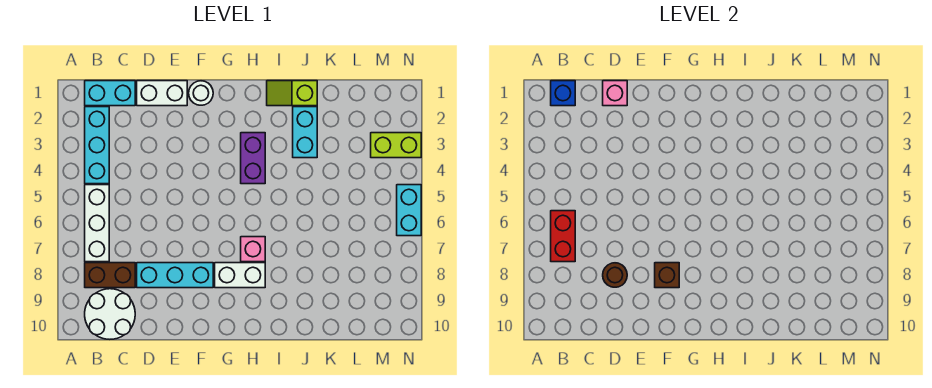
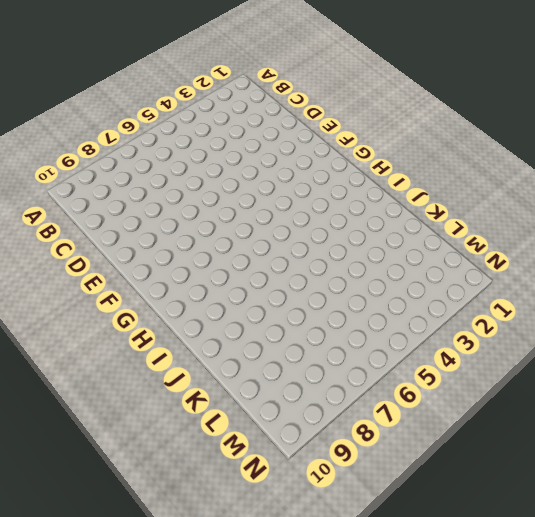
none -> cyan brick B1:C1 level 1
none -> cyan brick B2:B4 level 1
none -> white brick B5:B7 level 1

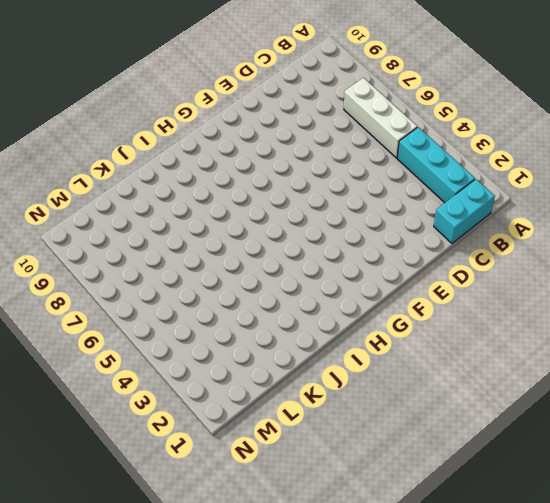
none -> brown brick B8:C8 level 1
none -> white round brick B9:C10 level 1
none -> white brick D1:E1 level 1

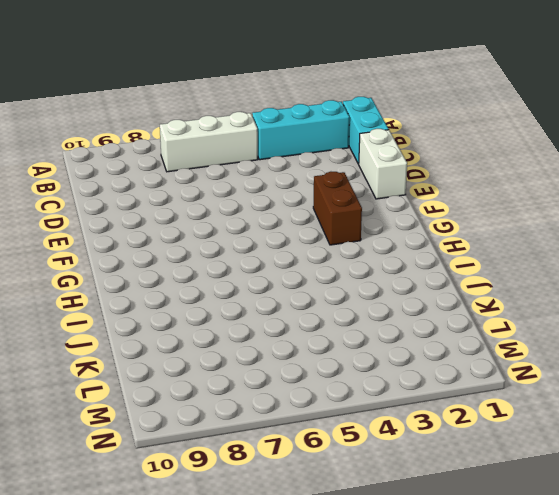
brown brick F3:G3 level 1 -> brown brick B8:C8 level 1
none -> white round brick B9:C10 level 1
none -> cyan brick D8:F8 level 1
none -> white round brick F1 level 1

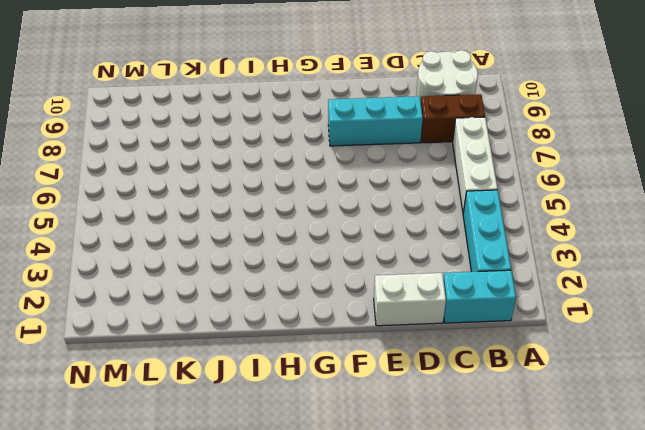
none -> white round brick F1 level 1
none -> white brick G8:H8 level 1
none -> purple brick H3:H4 level 1

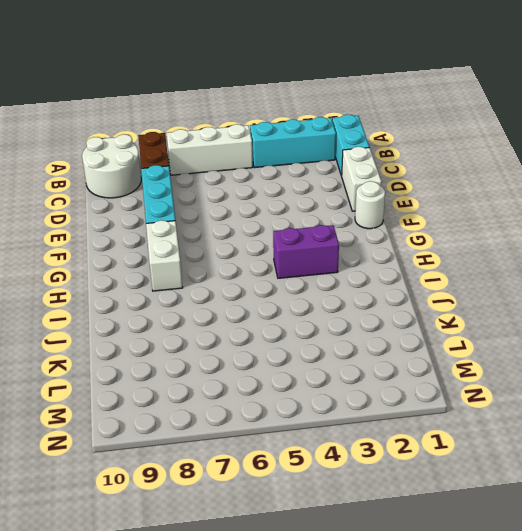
none -> pink brick H7 level 1
none -> lime slope I1:J1 level 1 top J
none -> cyan brick J2:J3 level 1

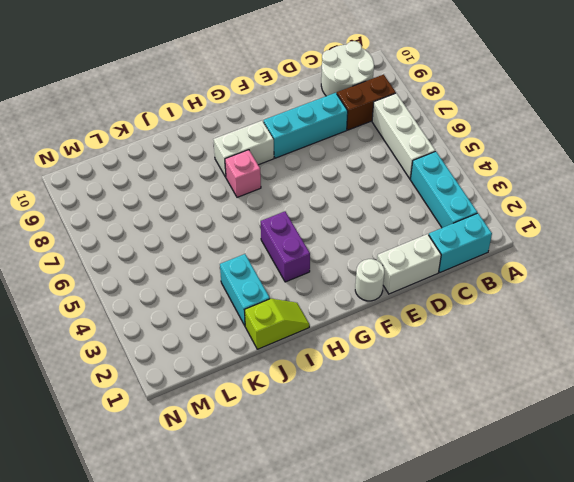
none -> lime brick M3:N3 level 1
none -> cyan brick N5:N6 level 1
none -> blue brick B1 level 2

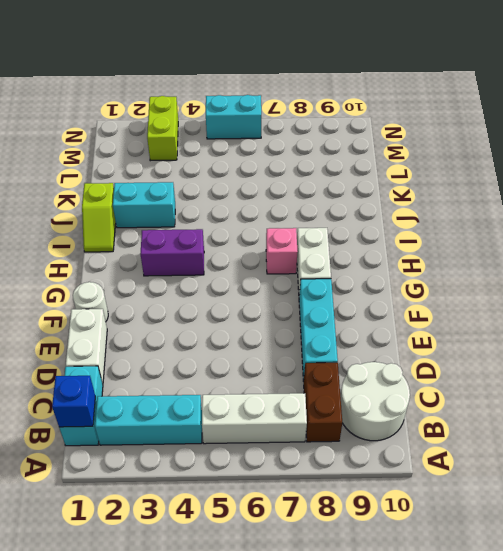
none -> red brick B6:B7 level 2
none -> pink brick D1 level 2
none -> brown round brick D8 level 2

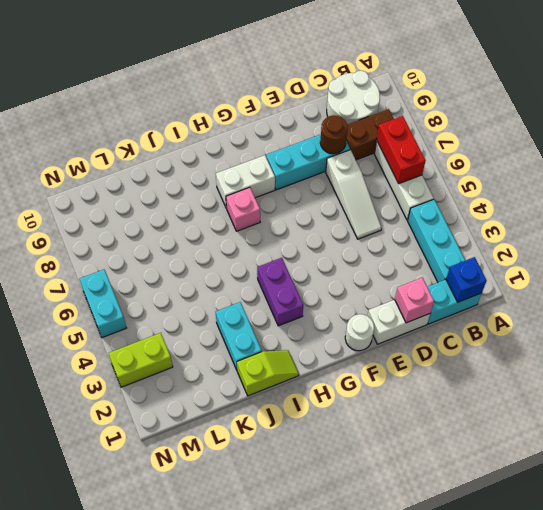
white slope D5:D7 level 1 top 7 -> none
none -> brown brick F8 level 2

